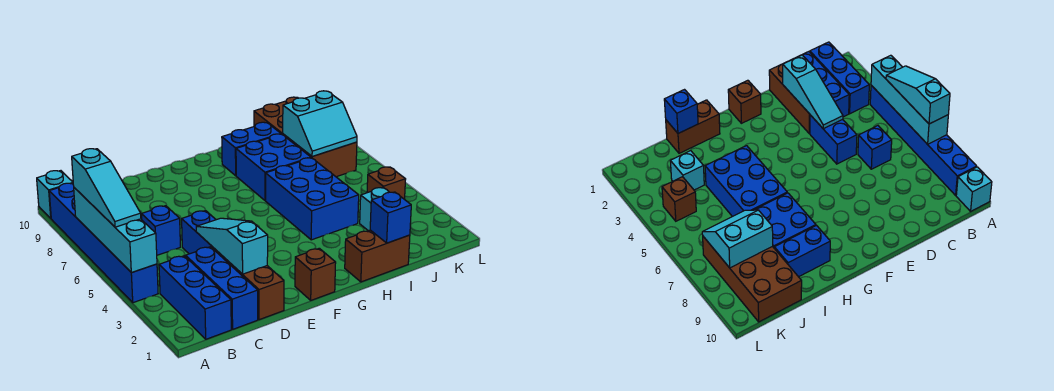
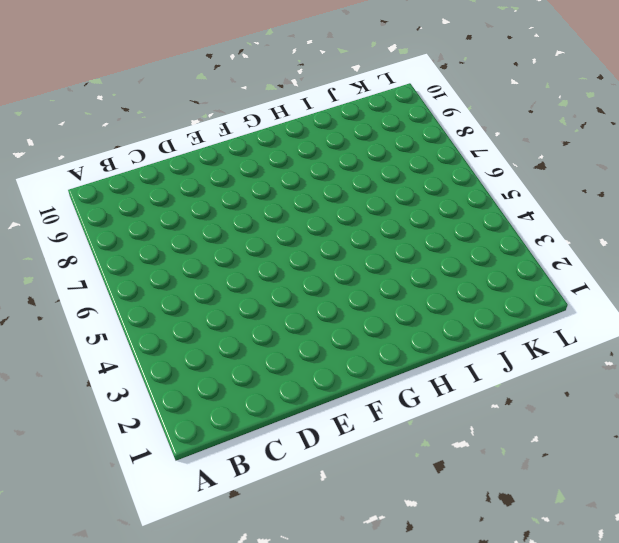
none -> blue brick A4:A9 level 1
none -> cyan brick A10 level 1
none -> blue brick B1:B3 level 1

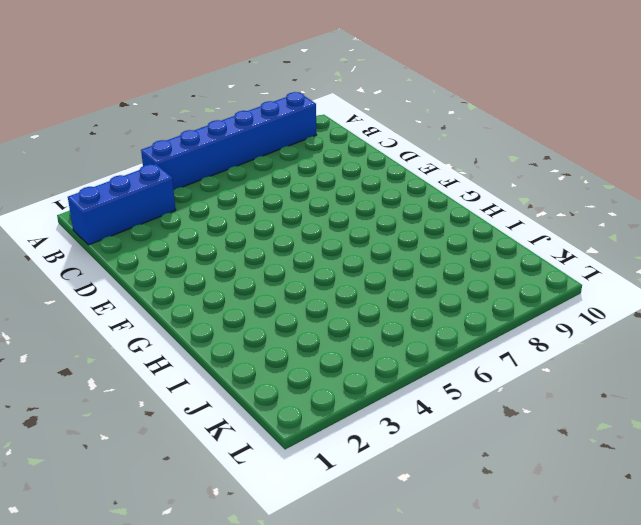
none -> cyan brick A10 level 1
none -> blue brick C1:C3 level 1
none -> blue brick C6 level 1

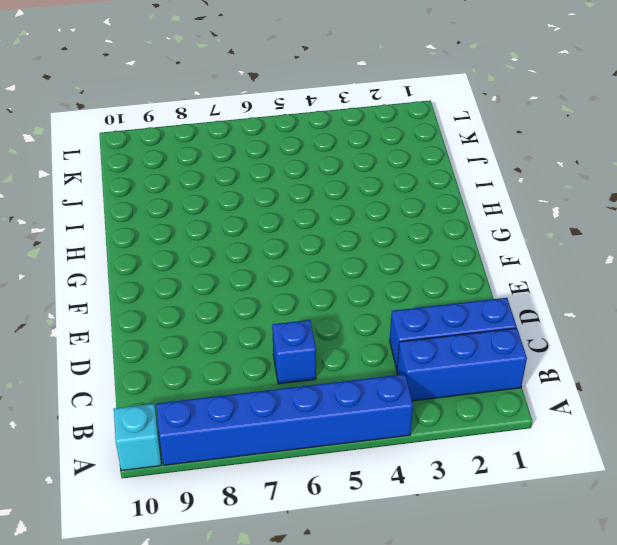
none -> brown brick D1:D3 level 1
none -> blue brick D4:D5 level 1
none -> brown brick F1 level 1

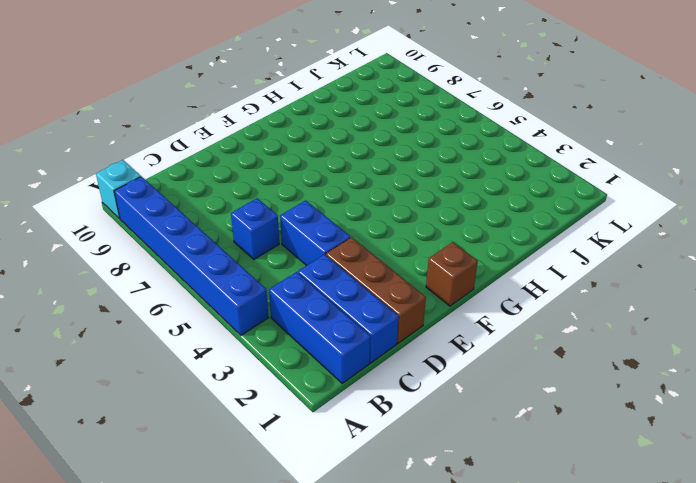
none -> brown brick H1:I1 level 1
none -> blue brick H4:I6 level 1
none -> blue brick H7:I8 level 1

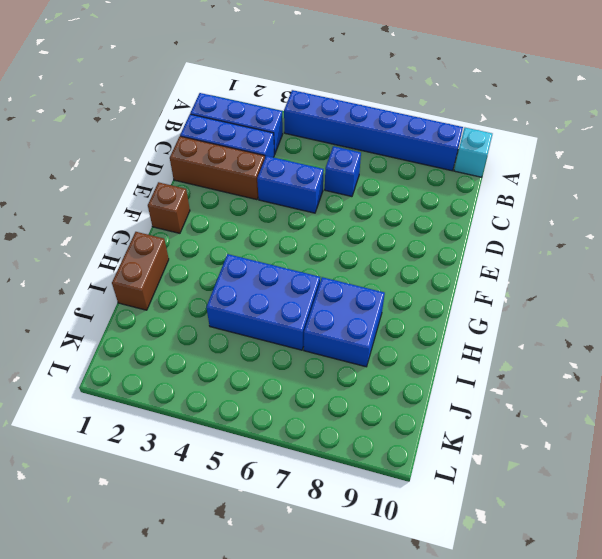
none -> blue brick H9:I9 level 1
none -> cyan brick J3 level 1
none -> brown brick J7:K10 level 1

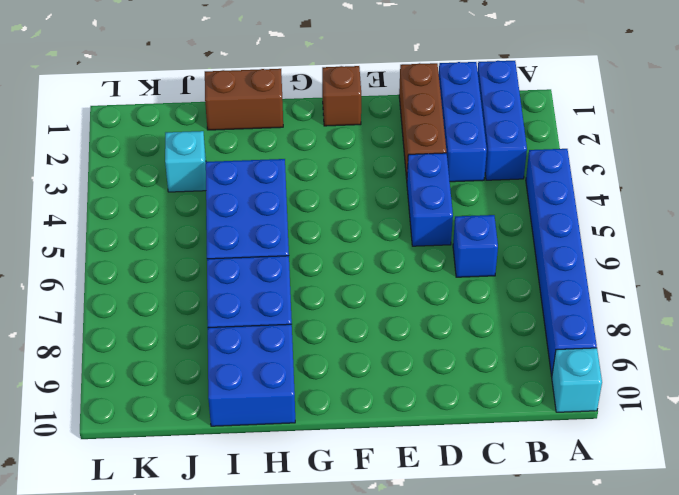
blue brick H9:I10 level 1 -> blue brick H9:I9 level 1
none -> brown brick J7:K10 level 1
none -> brown brick K4 level 1
none -> cyan brick A4:A7 level 2

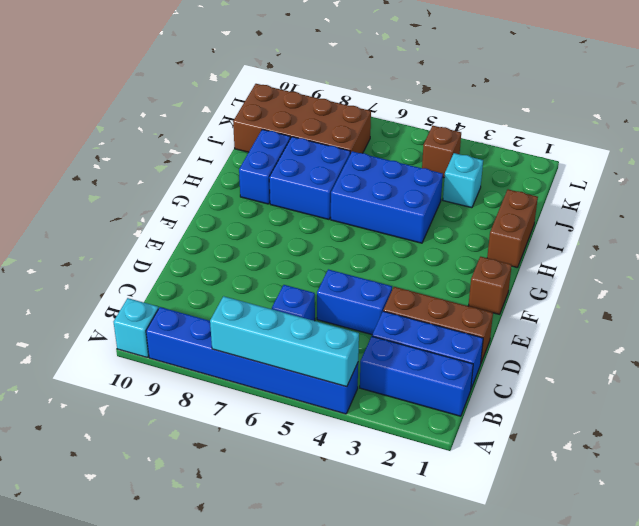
none -> cyan slope D2:D4 level 2 top 2
none -> blue brick I1 level 2
none -> cyan slope J7:K8 level 2 top 8

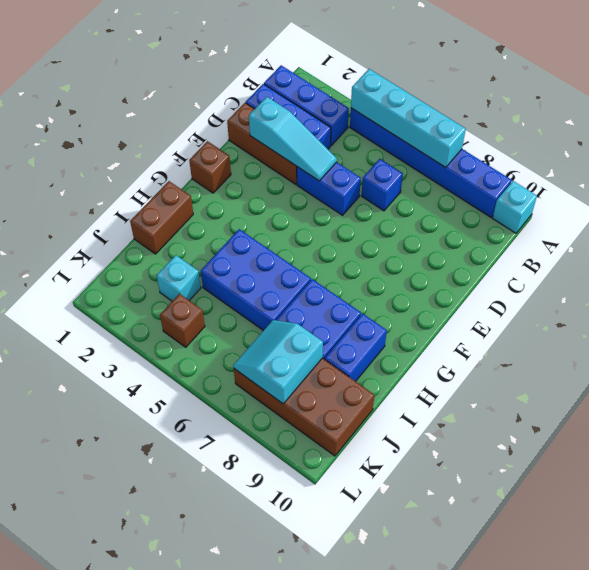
none -> blue brick I1 level 2
none -> cyan slope A5:A7 level 3 top 7

